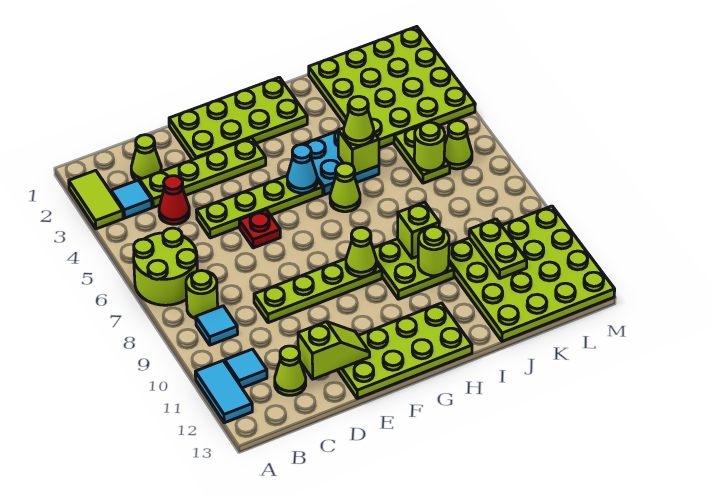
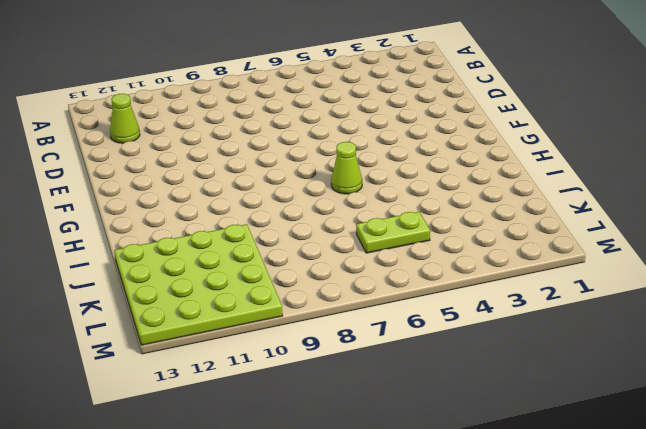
none -> lime tile A2:A3 level 1
none -> lime round brick A6:B7 level 1
none -> cyan tile A11:A12 level 1
none -> cyan tile B3 level 1

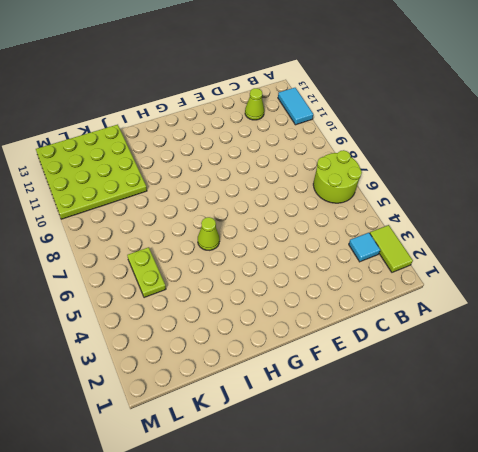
none -> lime round brick B8 level 1
none -> cyan tile B9 level 1
none -> cyan tile B11 level 1
none -> lime cone C2 level 1

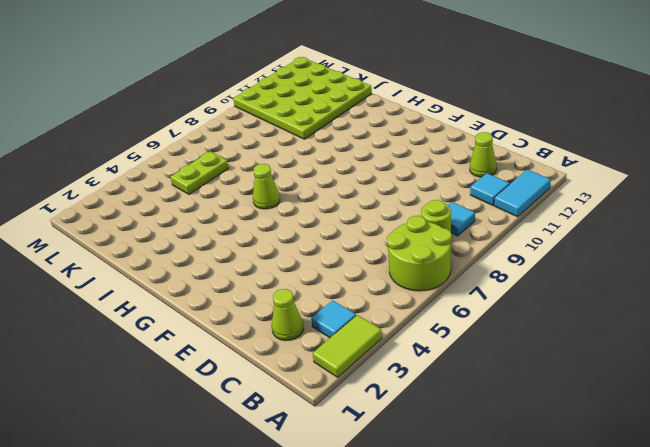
none -> lime plate C3:F3 level 1
none -> red cone C4 level 1
none -> lime plate D5:G5 level 1
none -> lime plate D9:G9 level 1

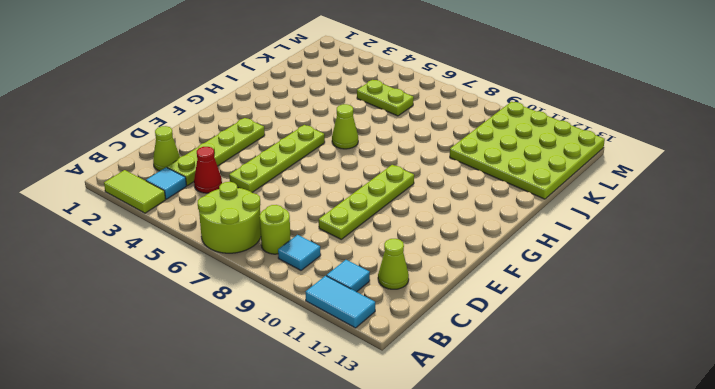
none -> lime plate E1:H2 level 1
none -> red plate E6 level 1
none -> lime plate E12:H13 level 1
none -> cyan plate H4:I5 level 1

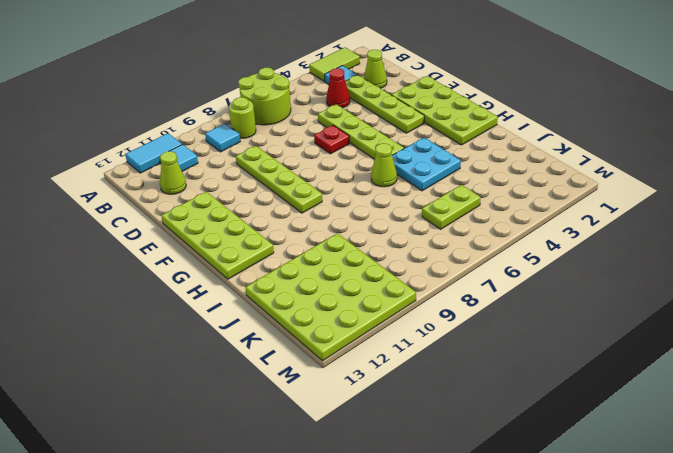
none -> lime plate H9:I10 level 1
none -> lime plate J1:M4 level 1
none -> lime cone L6 level 1
none -> lime slope D12:E12 level 2 top D

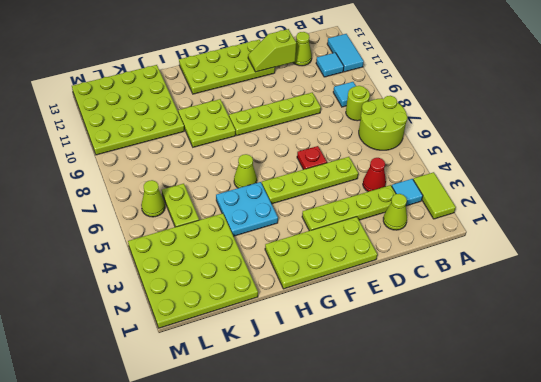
none -> cyan cone G5 level 2
none -> lime cone G9 level 2
none -> lime brick I5 level 2
none -> lime brick I9 level 2

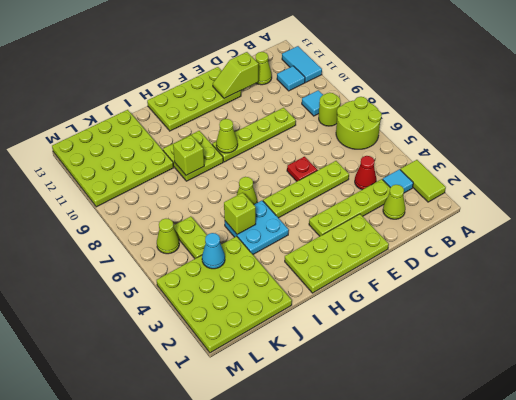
cyan cone K4 level 2 -> cyan cone G5 level 2
none -> lime round brick I10 level 2
none -> lime round brick K6 level 2
none -> lime plate K10:K11 level 2
none -> lime cone I5 level 3

